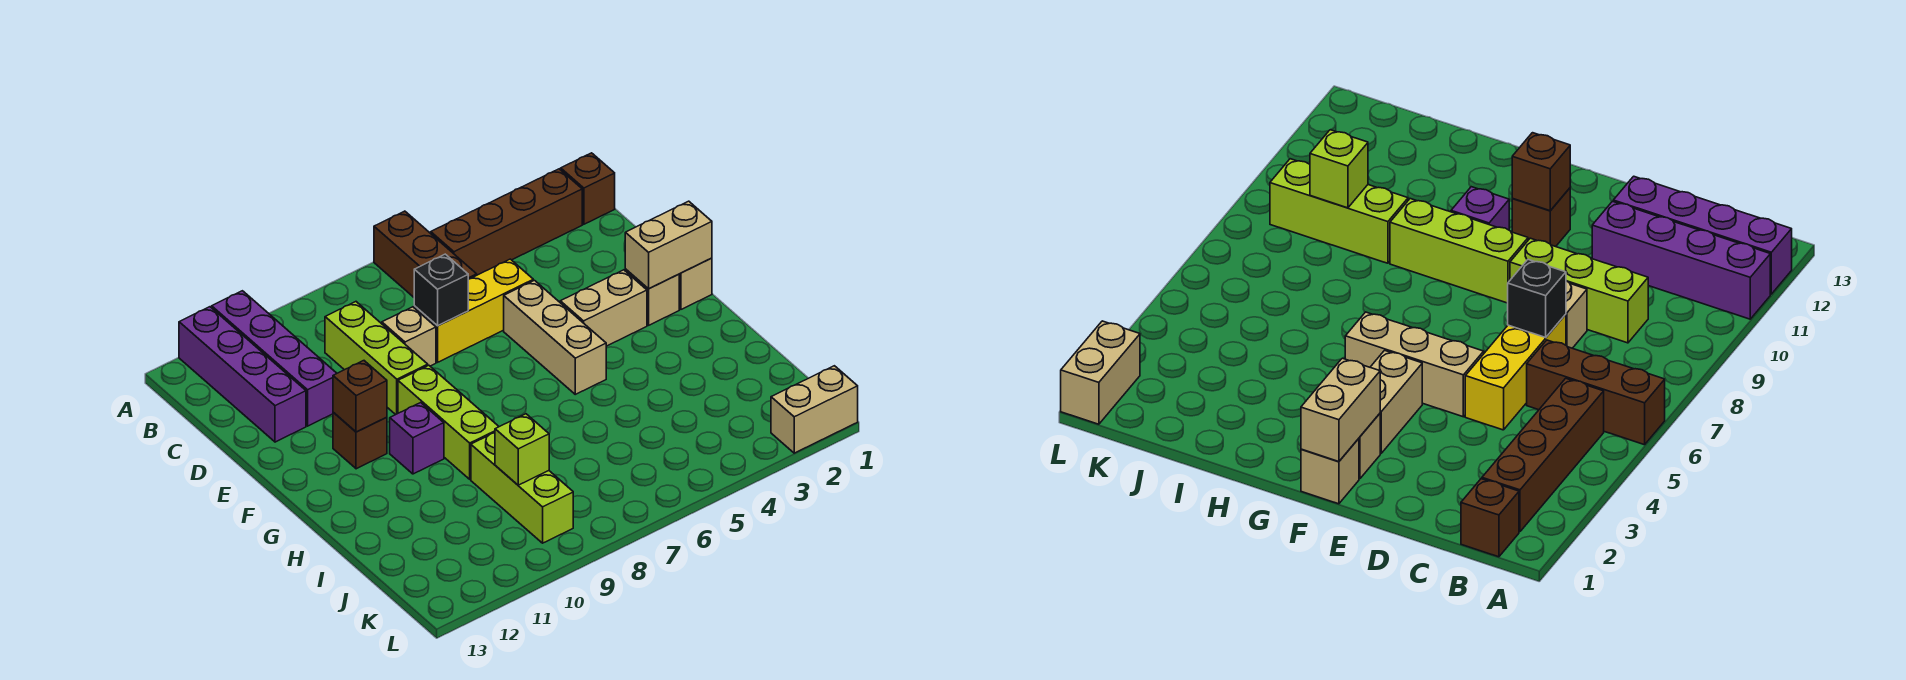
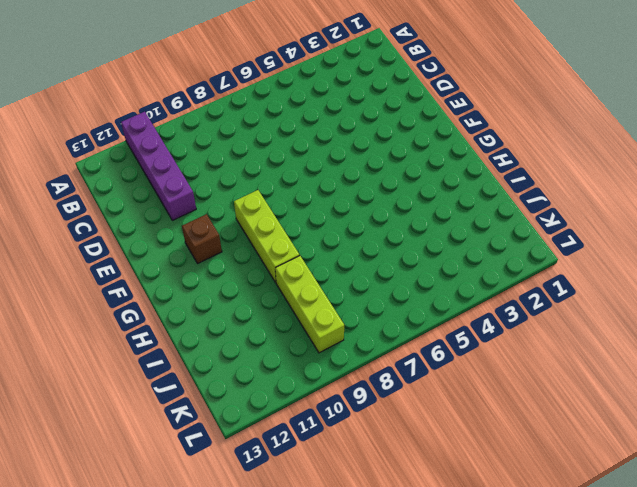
none -> brown brick A6:C6 level 1
none -> purple brick A12:D12 level 1
none -> brown brick B1 level 1

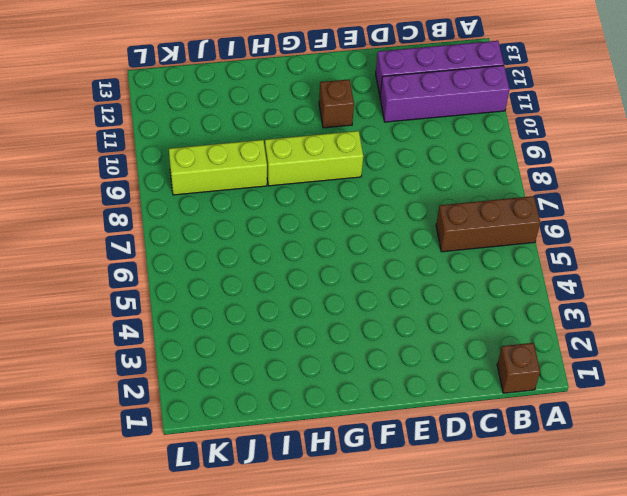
none -> brown brick B2:B5 level 1
none -> lime brick C9:E9 level 1
none -> yellow brick D5:D7 level 1

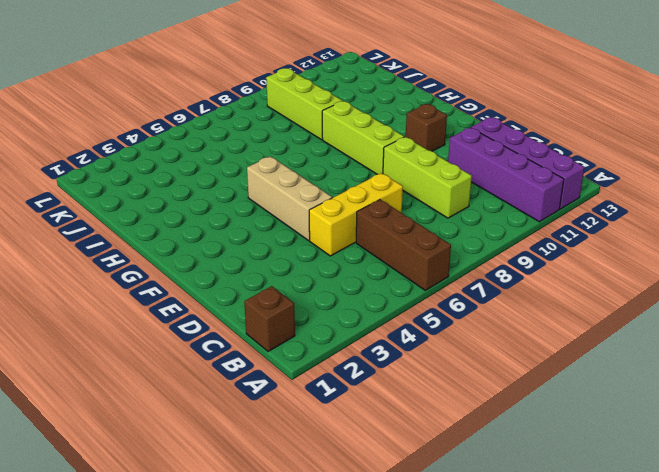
none -> brown brick B2:B5 level 1
none -> tan brick D8 level 1
none -> tan brick F1 level 1

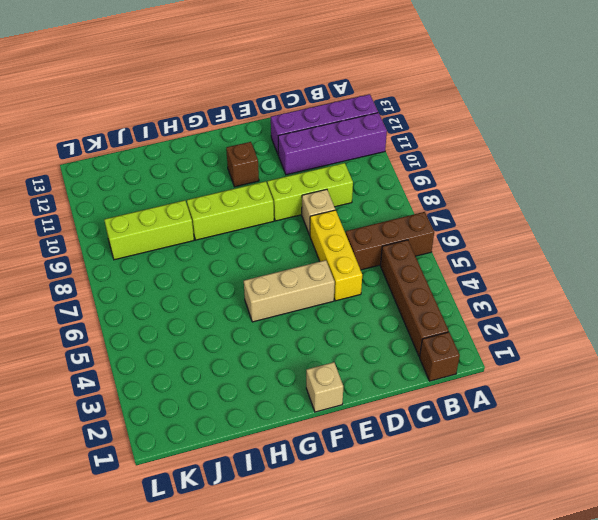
none -> tan brick F2 level 1
none -> tan brick F3:F4 level 1
none -> purple brick G10 level 1

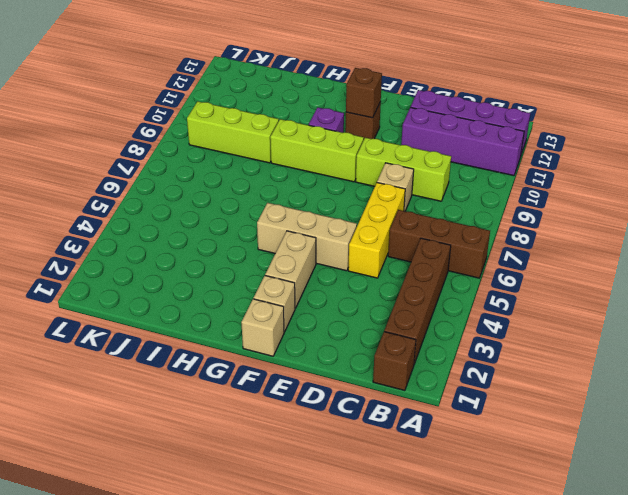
none -> tan brick L1:L2 level 1
none -> black brick D7 level 2
none -> tan brick F1:F2 level 2

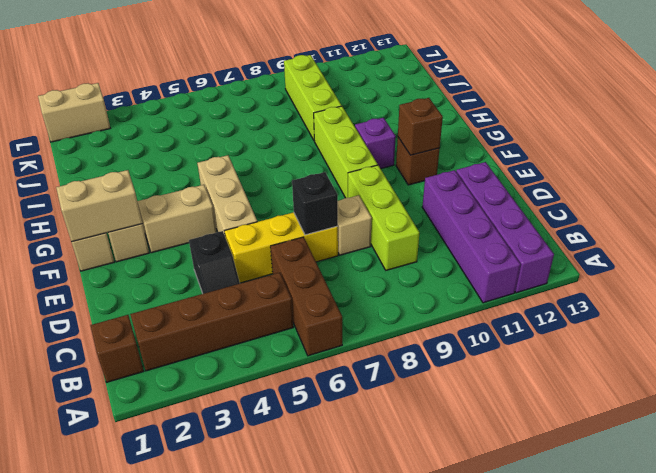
black slope C4:D4 level 1 top D -> none
none -> lime brick J9 level 2

